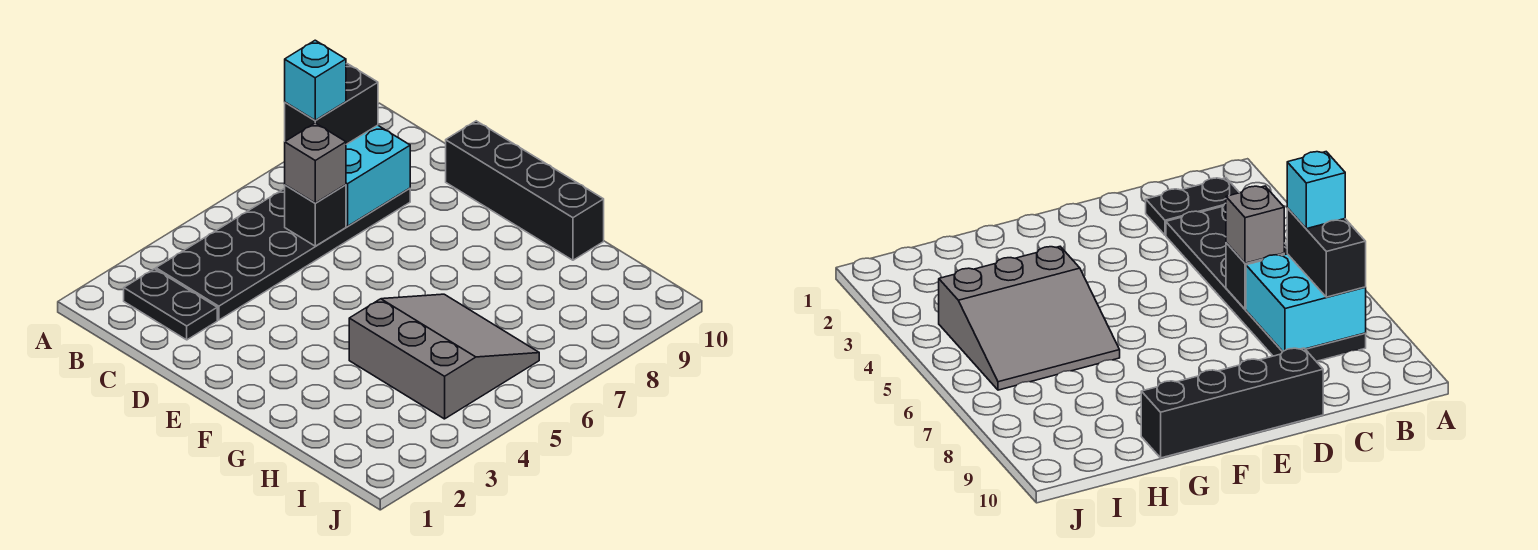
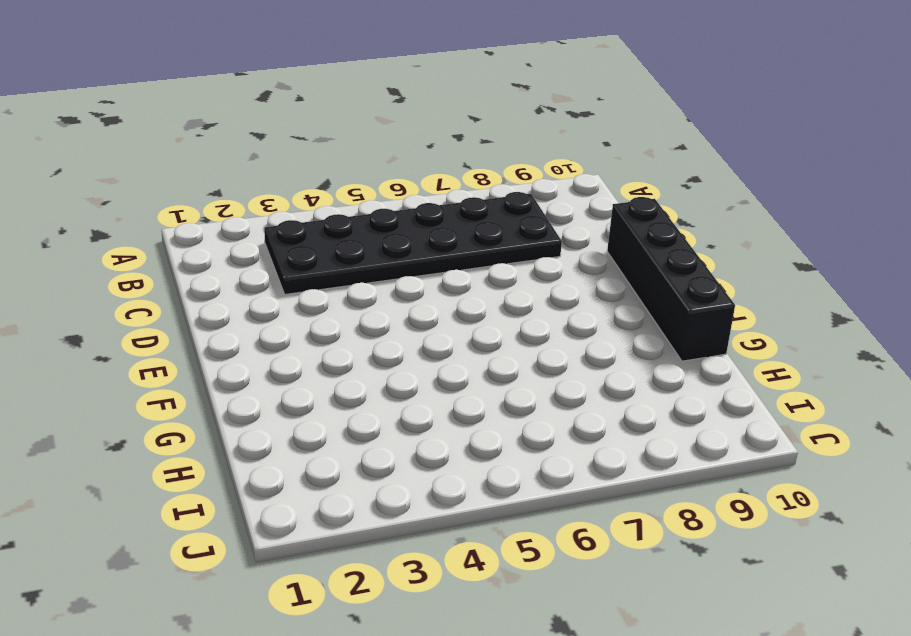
none -> black plate B2:C2 level 1
none -> grey slope G4:I6 level 1 top 4

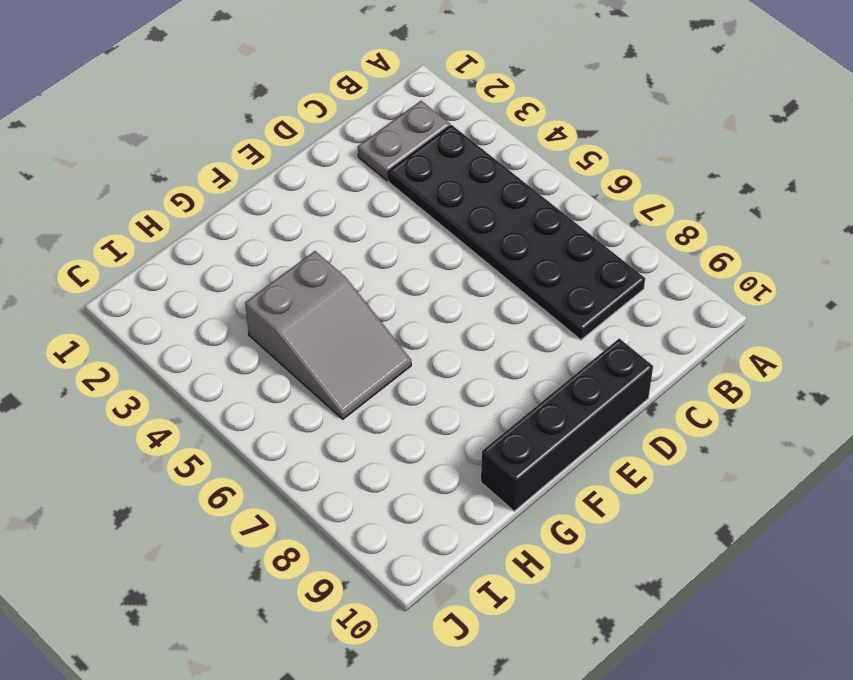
grey plate B2:C2 level 1 -> black plate B2:C2 level 1
grey slope G4:H6 level 1 top 4 -> grey slope G4:I6 level 1 top 4
none -> cyan brick B7:C8 level 2
none -> black brick C6 level 2

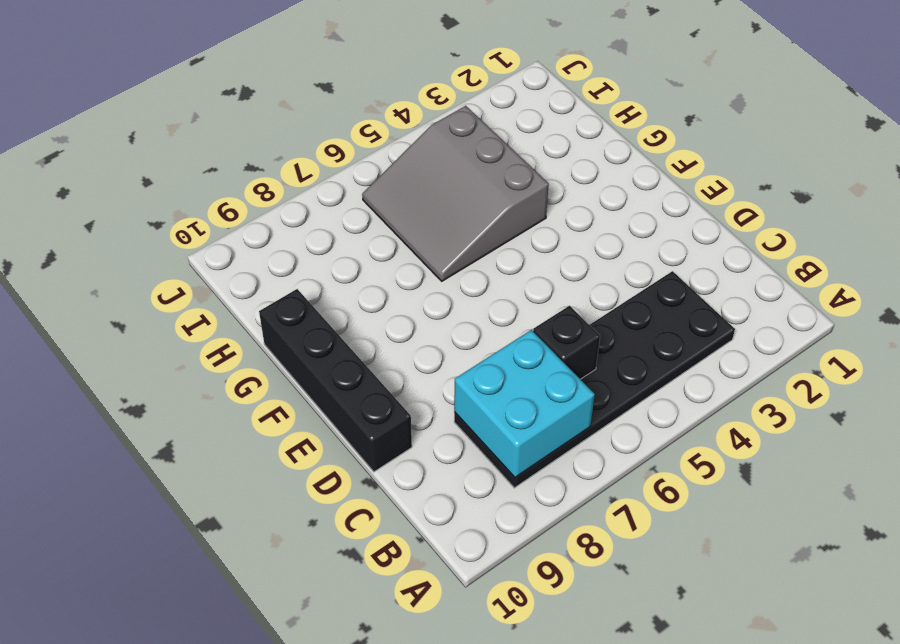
none -> black plate B2:C2 level 1
none -> black brick B7:B8 level 3

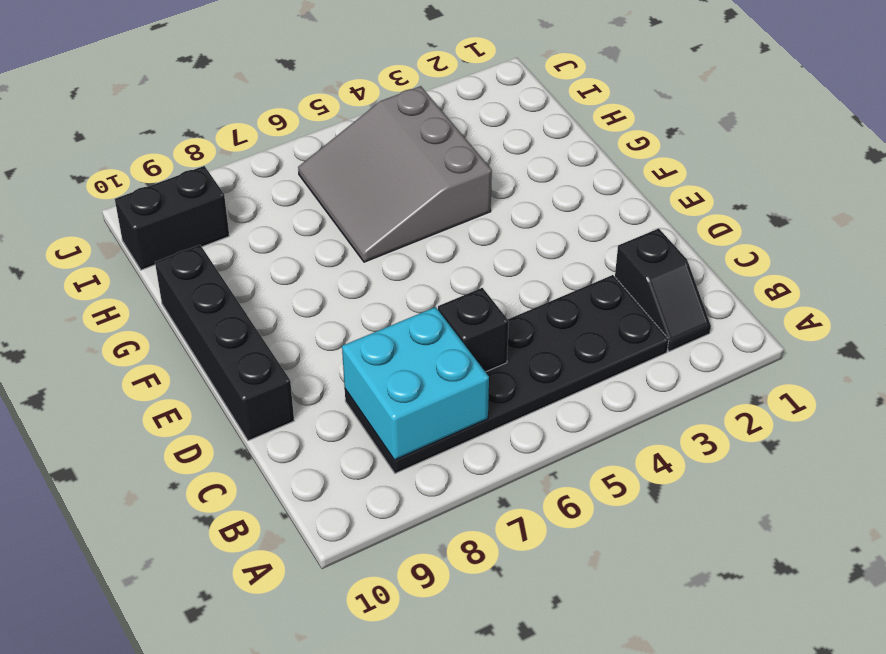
black slope B2:C2 level 1 top C -> black plate B2:C2 level 1
black brick I9:I10 level 1 -> black brick B7:B8 level 3
none -> grey brick C6 level 3
none -> cyan brick B7 level 4

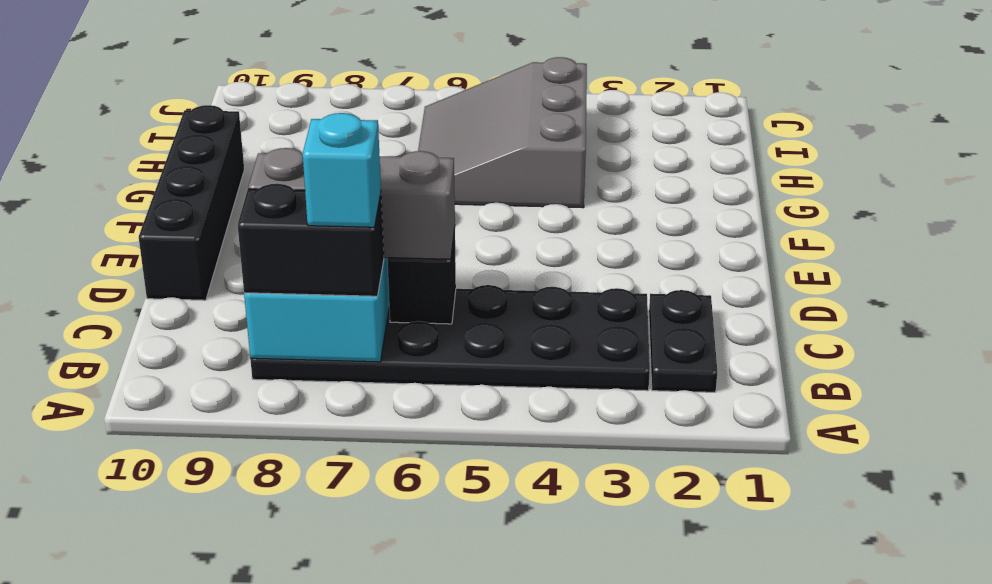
grey brick C6:C8 level 3 -> grey brick C6 level 3

